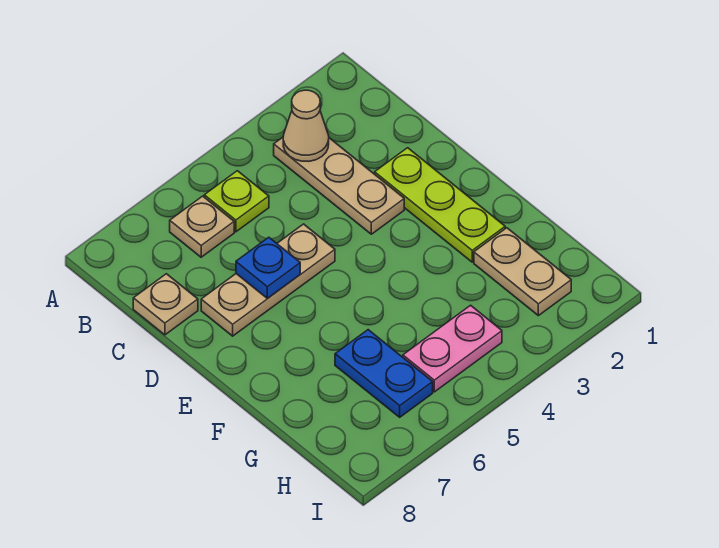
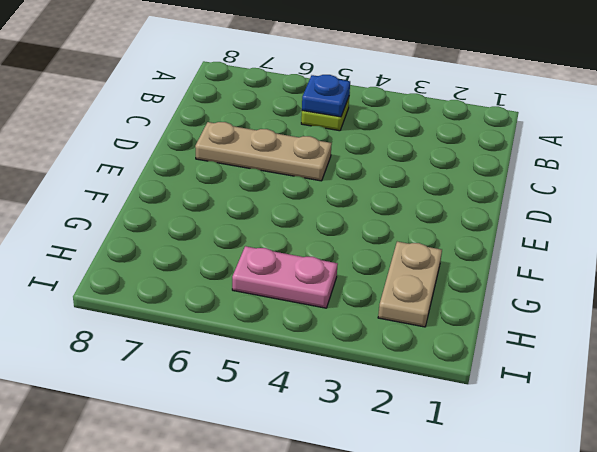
blue plate B5 level 2 -> blue plate D6 level 2
none -> tan plate B3:D3 level 1
none -> tan plate B6 level 1

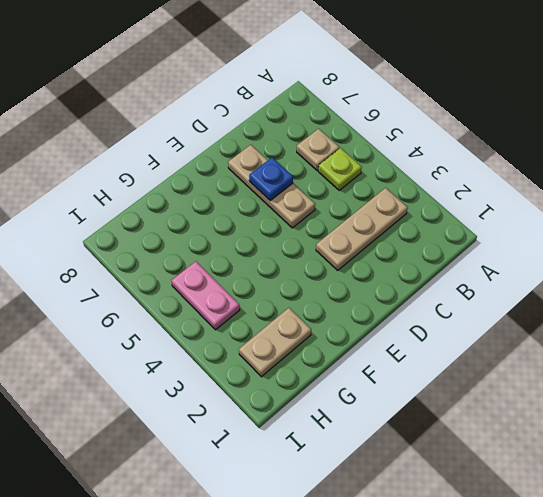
none -> tan plate C8 level 1
none -> lime plate D2:F2 level 1

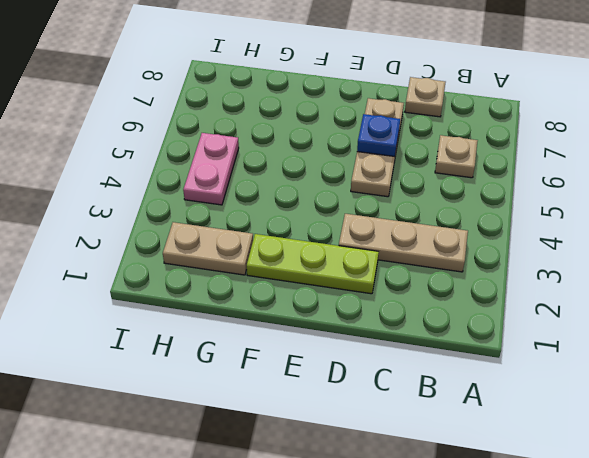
none -> lime plate B5 level 1
none -> blue plate G6:H6 level 1

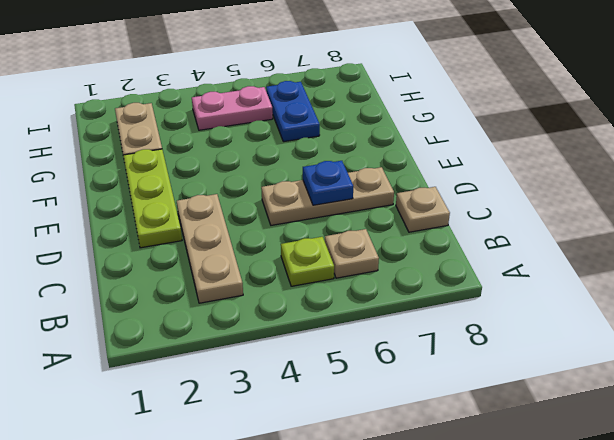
none -> tan cone B3 level 2

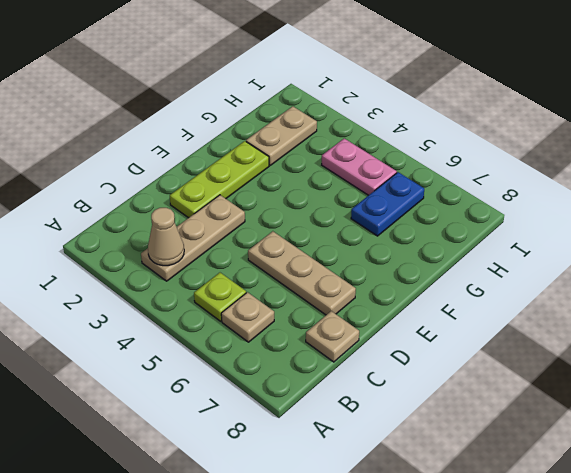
none -> blue plate D6 level 2

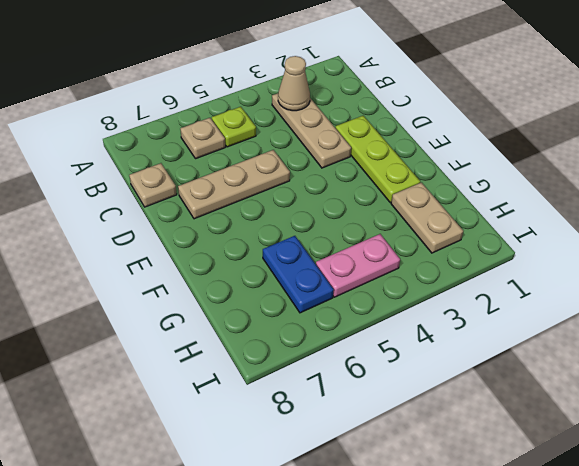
none -> blue plate D6 level 2

